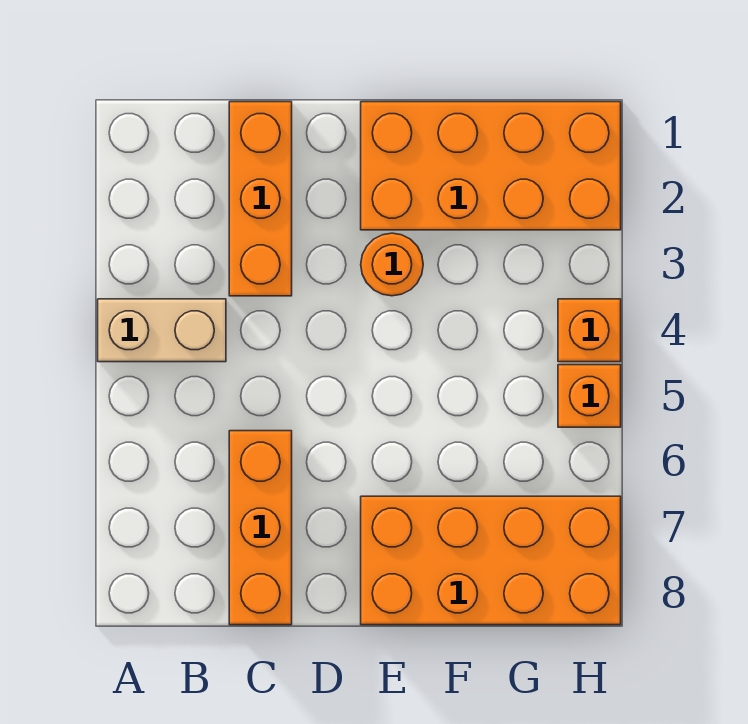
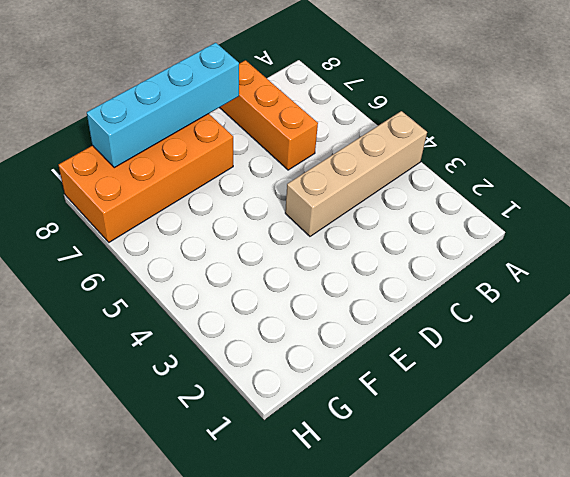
tan brick A4:D4 level 1 -> tan brick A4:B4 level 1
cyan brick D8:G8 level 2 -> none
none -> orange brick C1:C3 level 1
none -> orange brick E1:H2 level 1

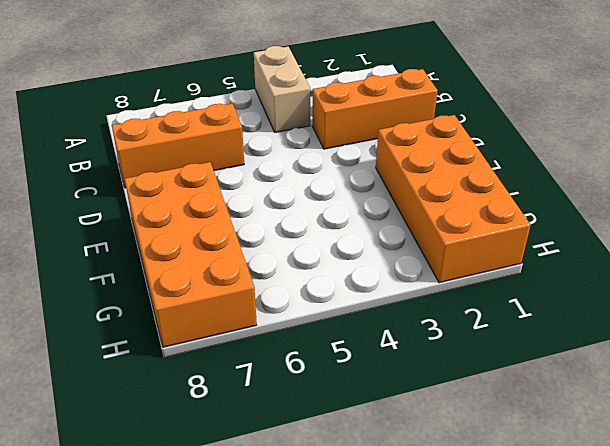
none -> orange round brick E3 level 1
none -> orange brick H4 level 1

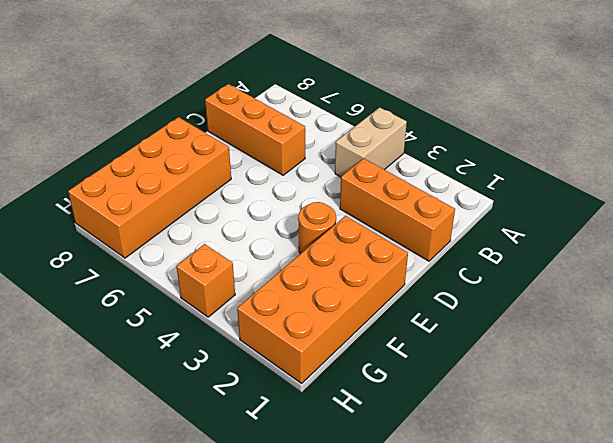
none -> orange brick H5 level 1

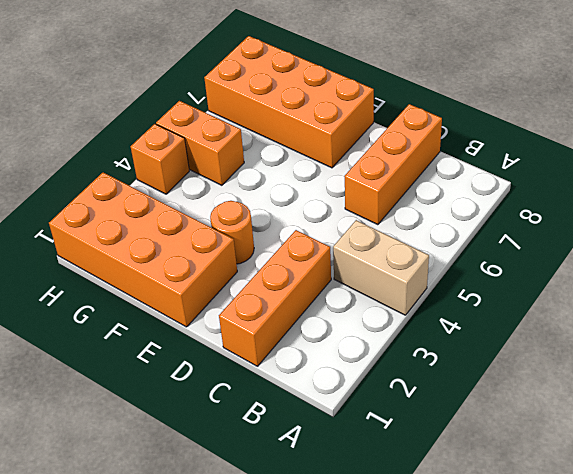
orange brick G5:H5 level 1 -> orange brick H5 level 1

